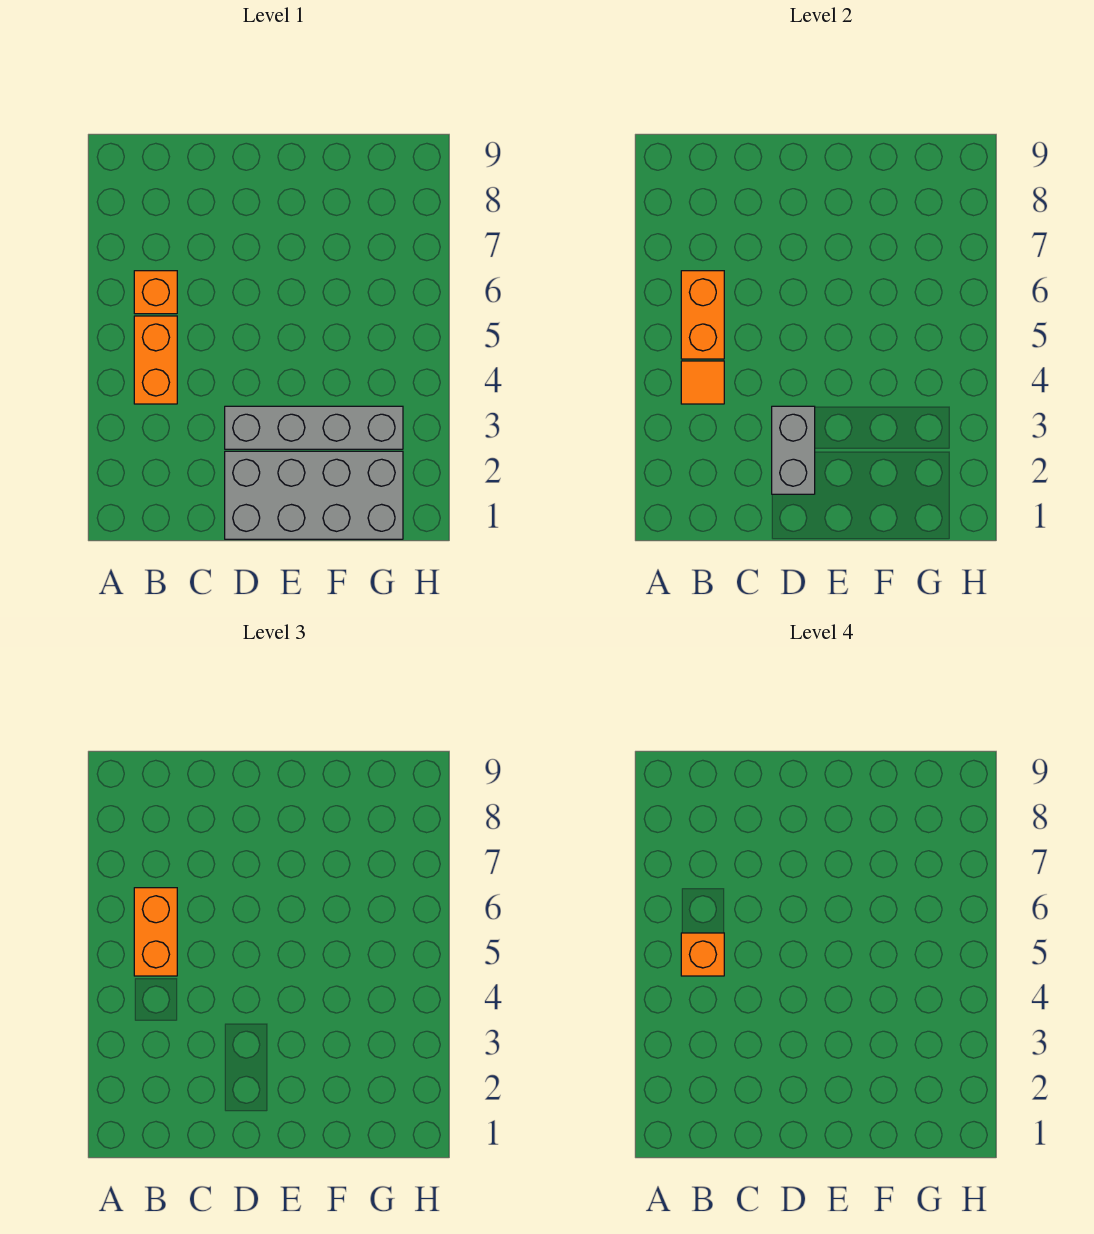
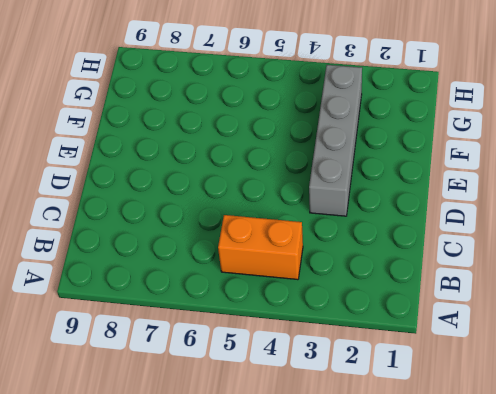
none -> orange brick B6 level 1
none -> grey brick D1:G2 level 1

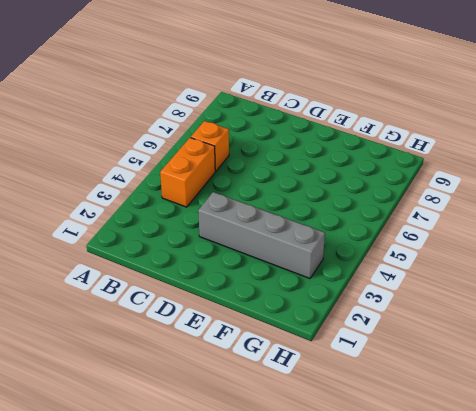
none -> grey brick D1:G2 level 1
none -> orange tile B4 level 2

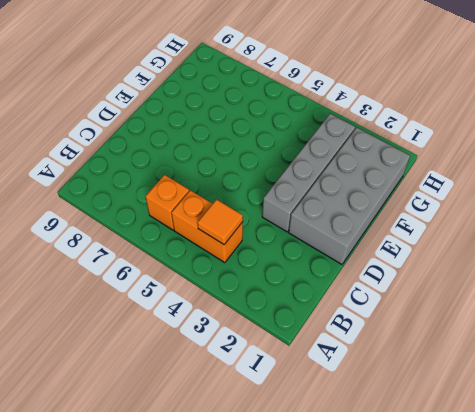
none -> orange brick B5:B6 level 2
none -> grey brick D2:D3 level 2

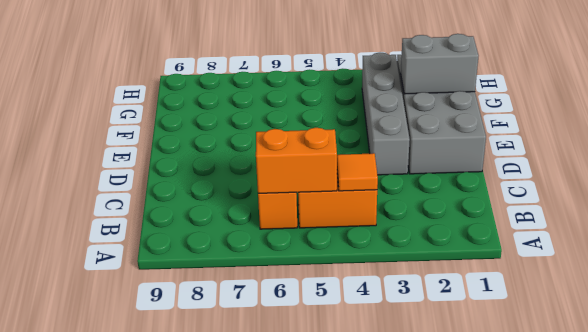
grey brick F1:F2 level 2 -> grey brick D2:D3 level 2
none -> orange brick B5:B6 level 3
none -> orange brick B5 level 4

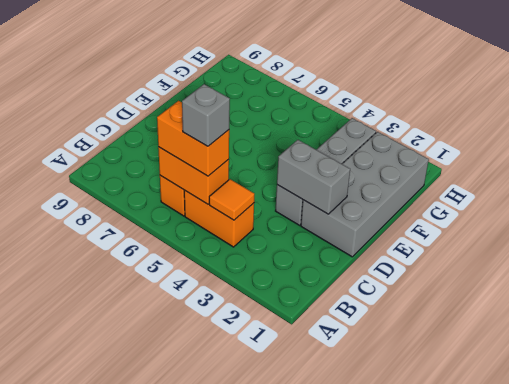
grey brick B5 level 4 -> orange brick B5 level 4

